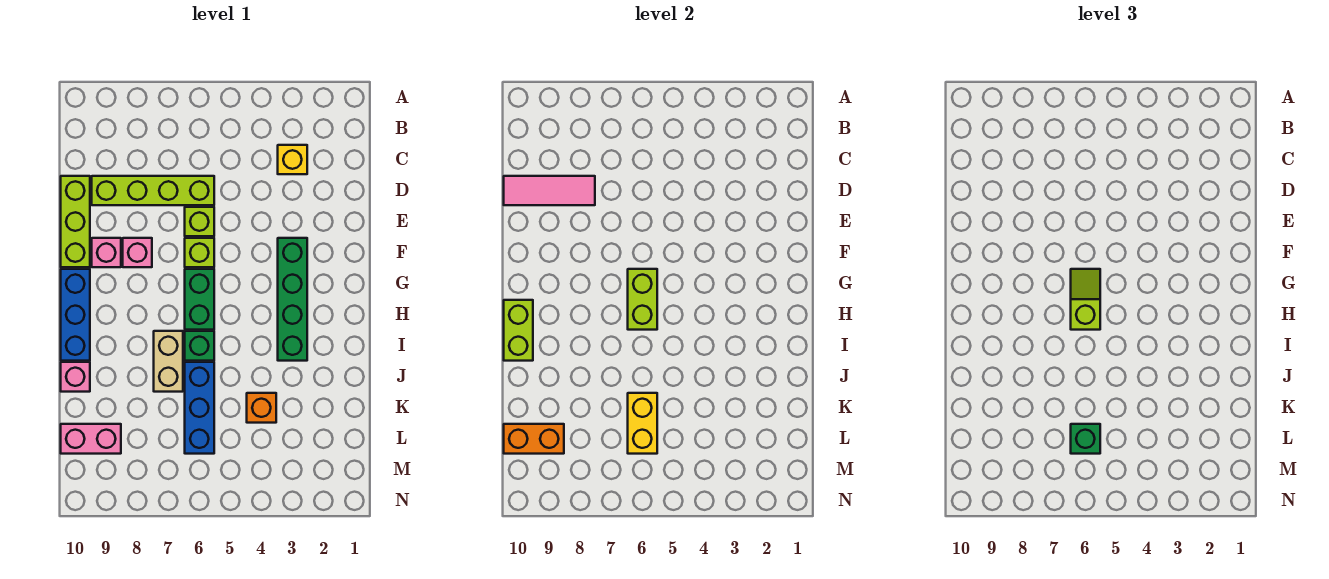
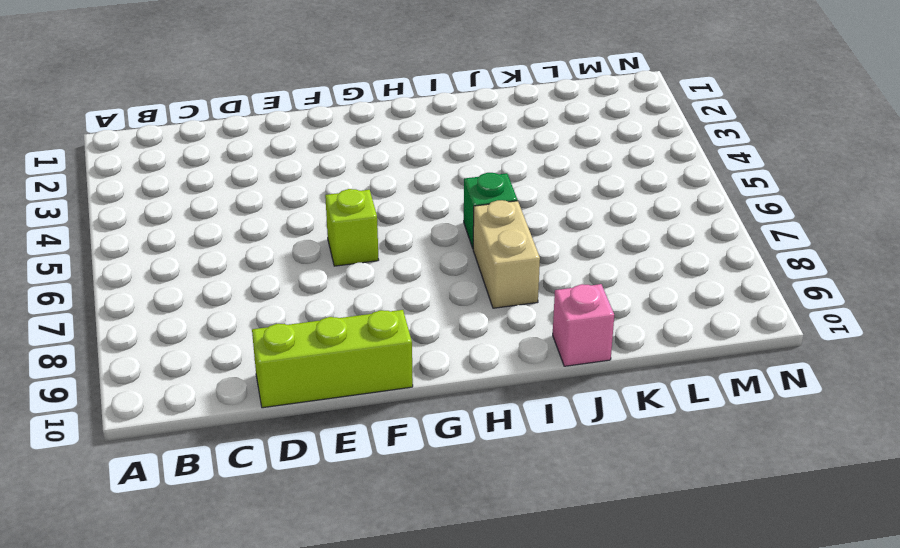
tan brick I7:I8 level 1 -> tan brick I7:J7 level 1
none -> yellow brick C3 level 1
none -> lime brick D6:D9 level 1
none -> lime brick E6 level 1

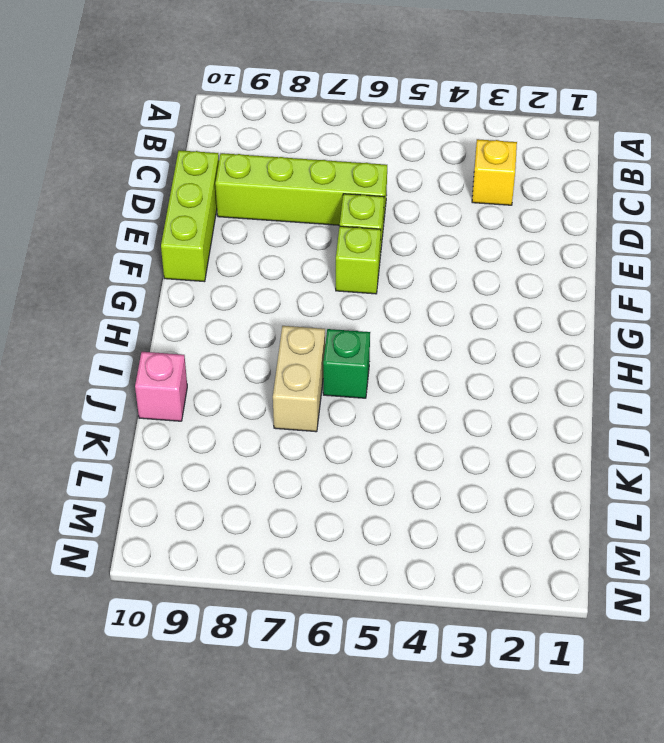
none -> green brick F3:I3 level 1
none -> pink brick F8 level 1
none -> pink brick F9 level 1

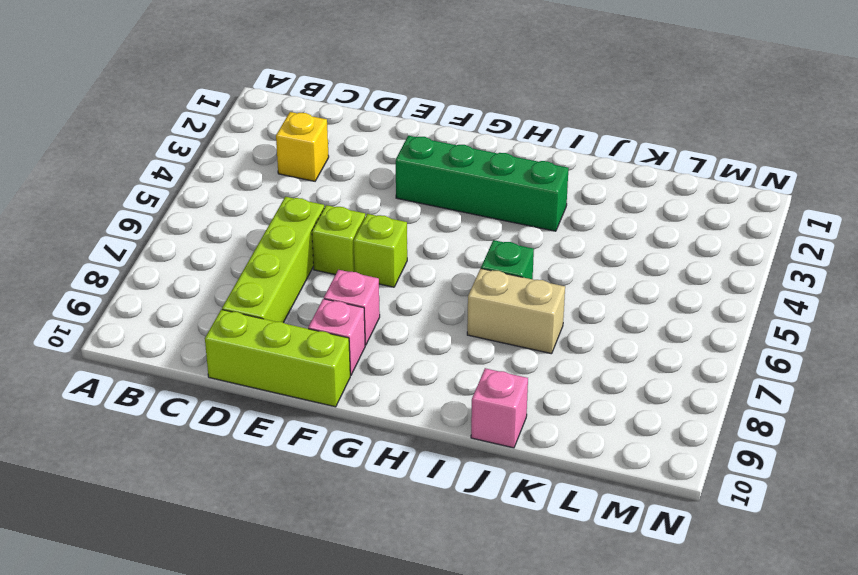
none -> green brick G6:H6 level 1
none -> blue brick G10:I10 level 1
none -> blue brick J6:L6 level 1

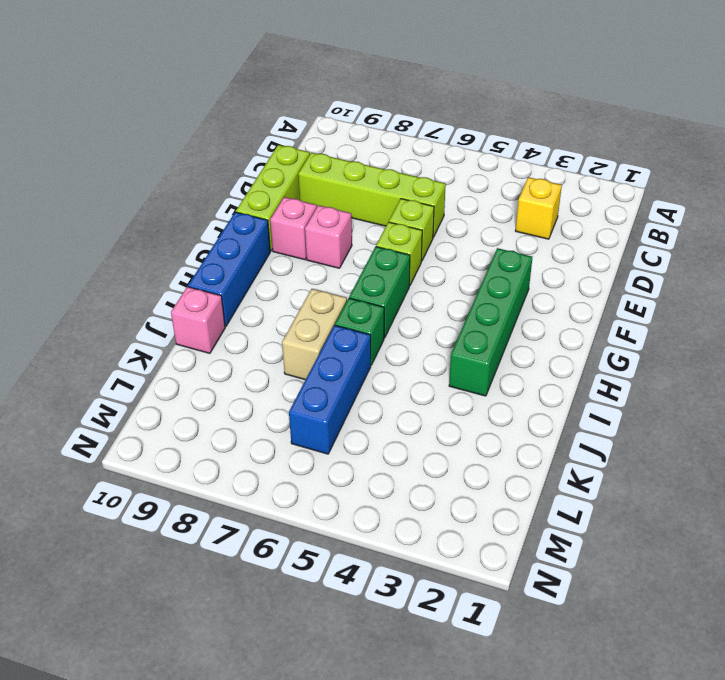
none -> orange brick K4 level 1
none -> pink brick L9:L10 level 1
none -> pink tile D8:D10 level 2

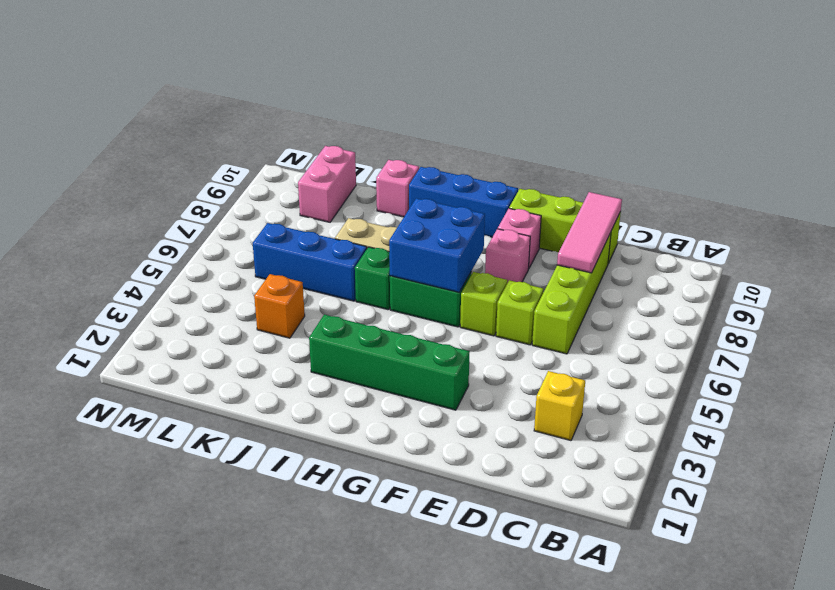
blue brick G6:H7 level 2 -> lime brick G6:H6 level 2
none -> lime brick H10:I10 level 2
none -> yellow brick K6:L6 level 2
none -> orange brick L9:L10 level 2

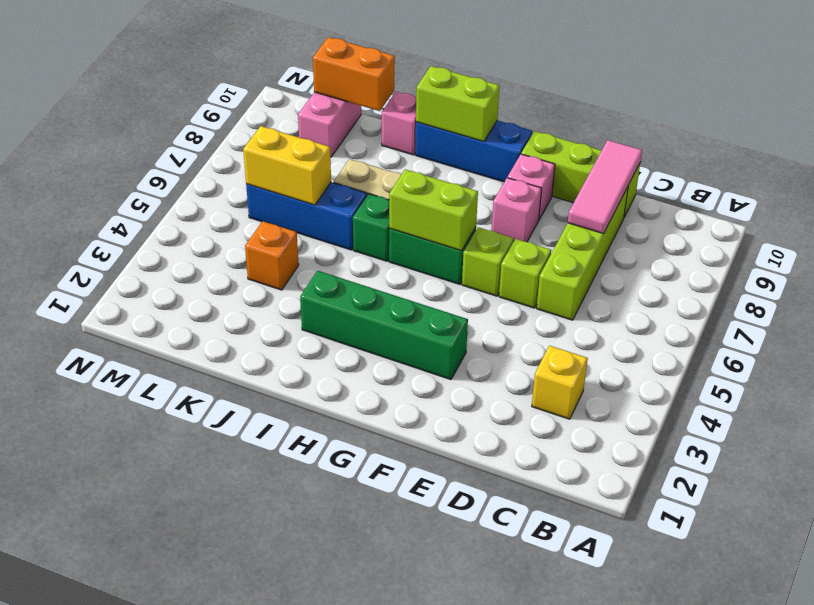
orange brick K10:L10 level 2 -> orange brick L9:L10 level 2
none -> lime slope G6:H6 level 3 top H
none -> green brick L6 level 3

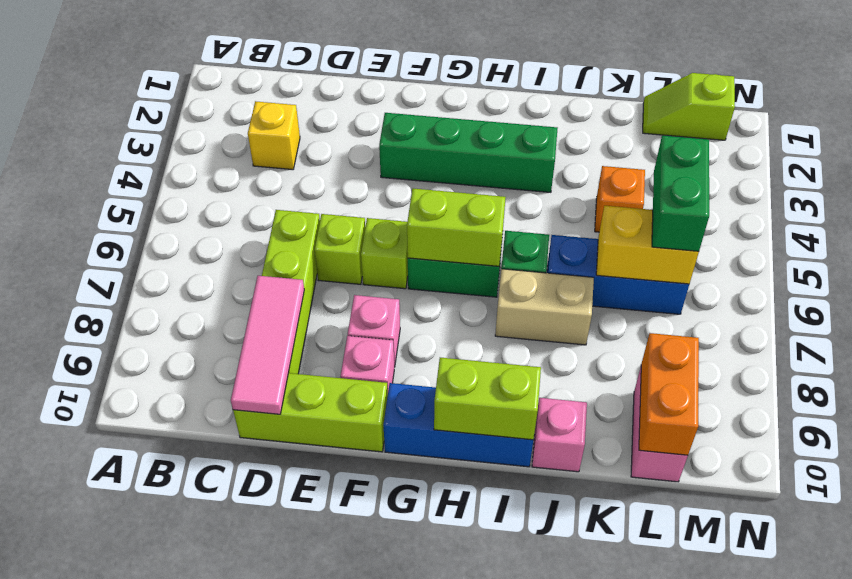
lime slope L1:M1 level 1 top M -> lime slope G6:H6 level 3 top H
green brick L5:L6 level 3 -> green brick L6 level 3

